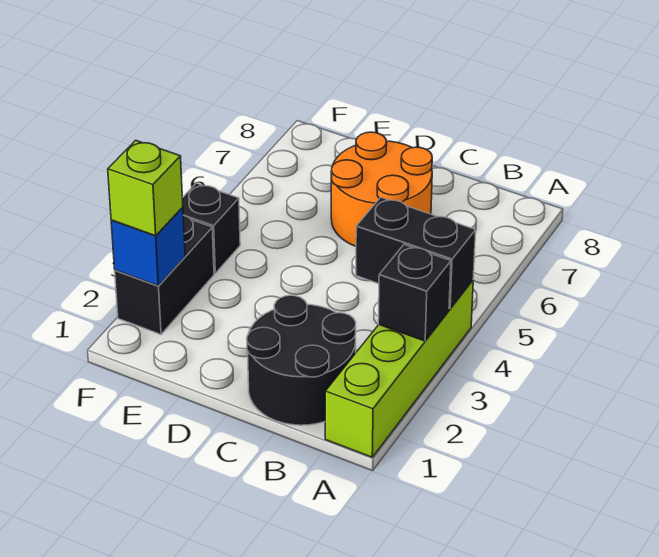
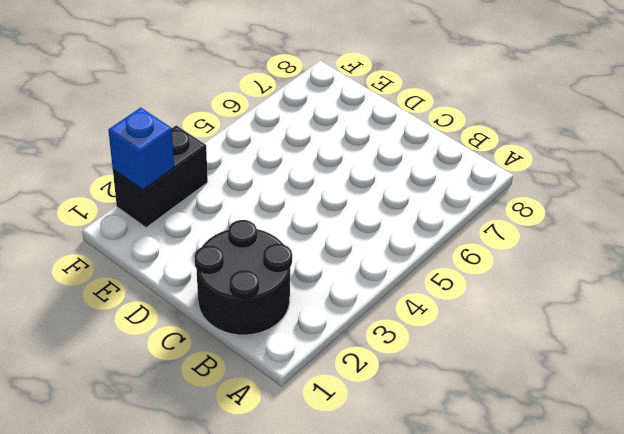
none -> lime brick A1:A4 level 1
none -> orange round brick C6:D7 level 1

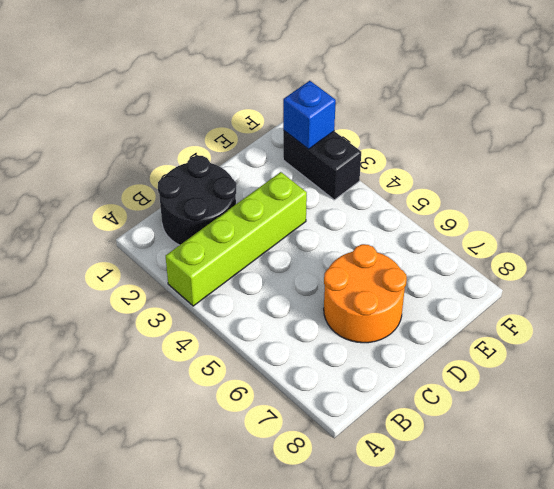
lime brick A3:D3 level 1 -> lime brick A1:A4 level 1
none -> black brick F4 level 1
none -> black brick A3 level 2

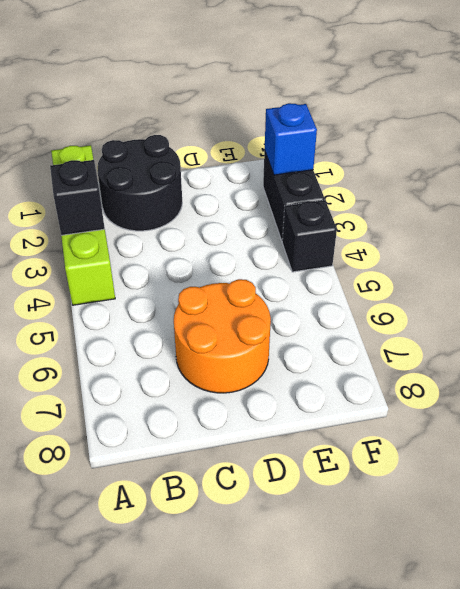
none -> black brick A4:B4 level 2
none -> lime brick F2 level 3

